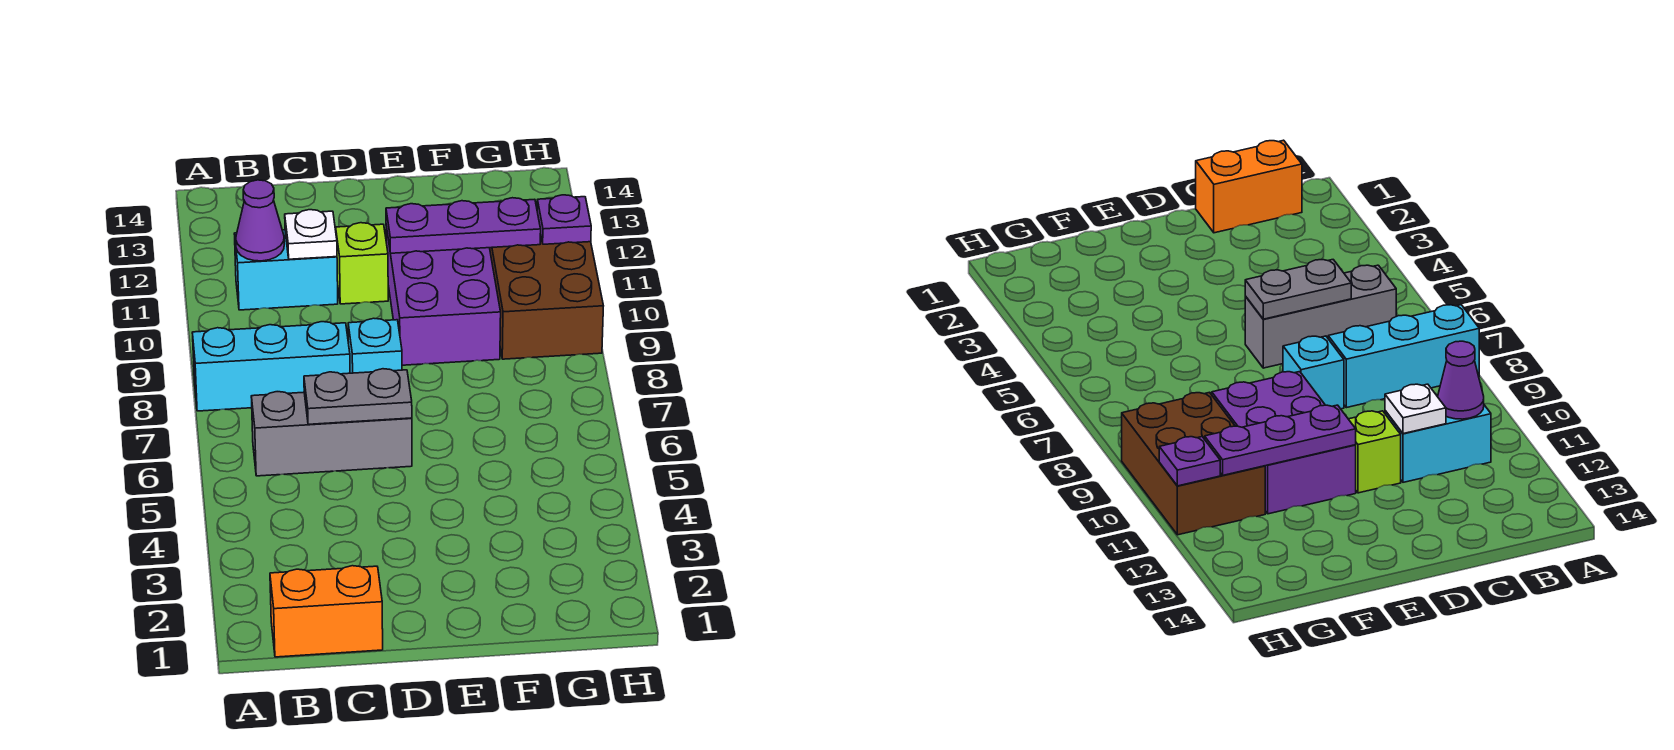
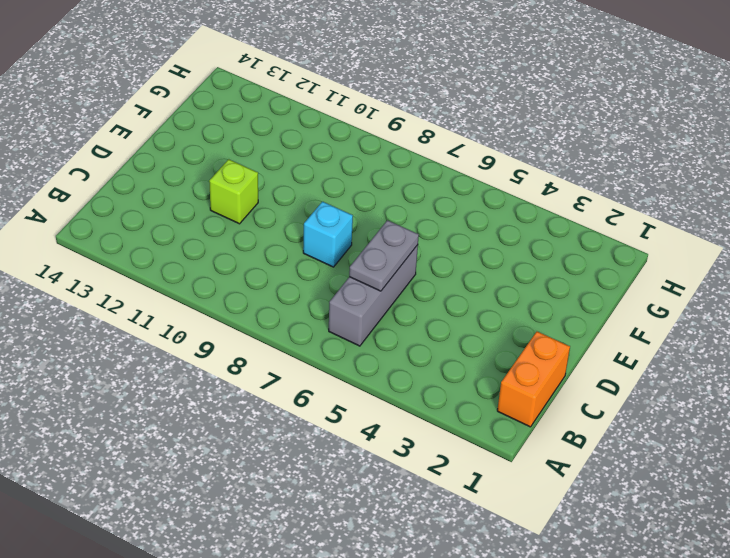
none -> cyan brick A8:C8 level 1
none -> cyan brick B11:C11 level 1
none -> purple brick E9:F11 level 1

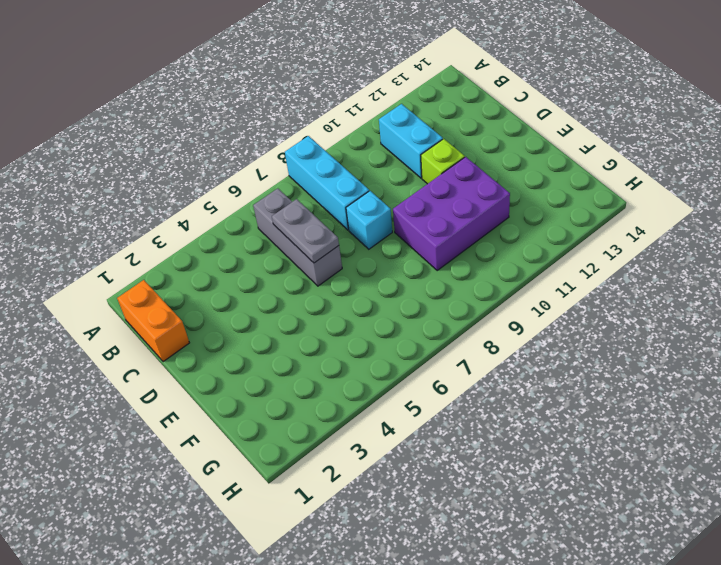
none -> brown brick G9:H11 level 1
none -> purple cone B11 level 2
none -> white plate C11 level 2

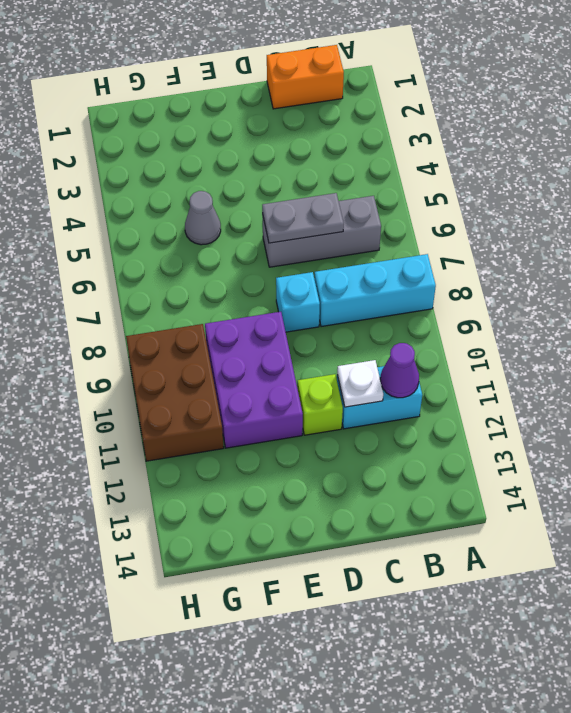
grey cone F5 level 1 -> none
none -> purple plate E11:G11 level 2
none -> purple plate H11 level 2

